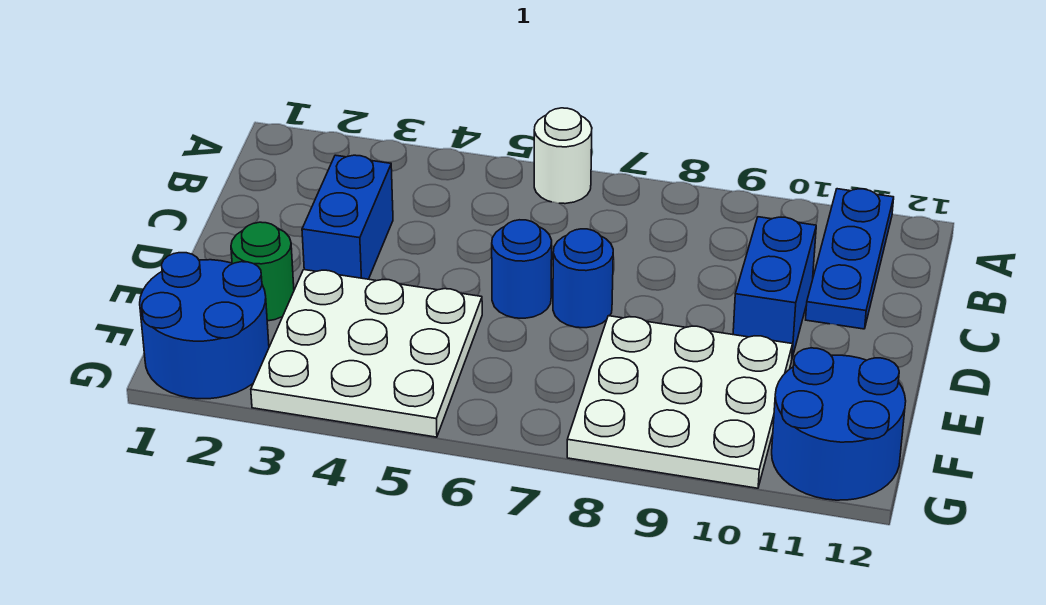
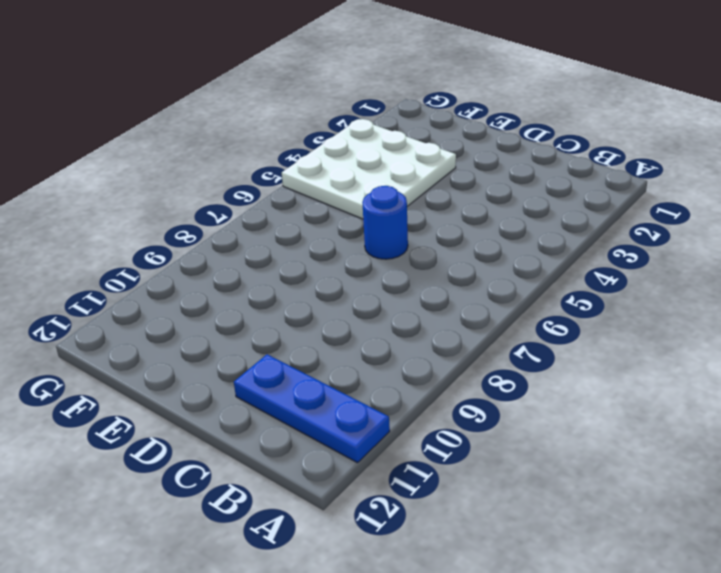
none -> white round brick A6 level 1
none -> blue brick C3:D3 level 1

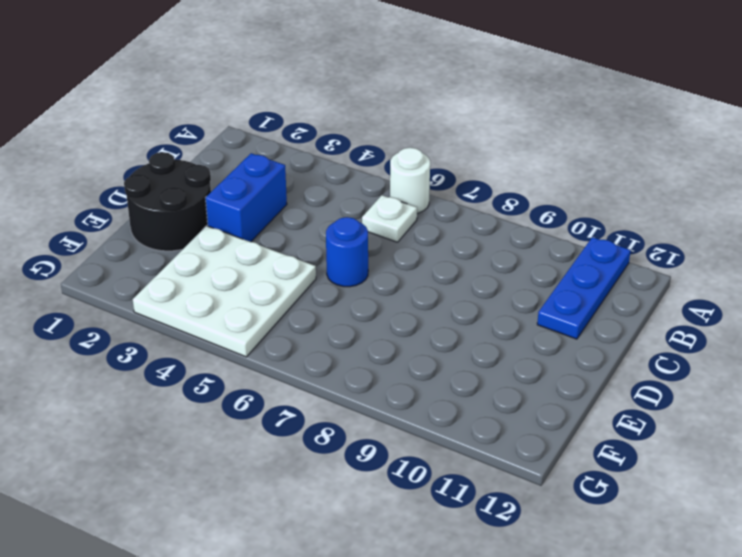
white plate B6 level 1 -> none
black round brick D1:E2 level 1 -> green round brick E2 level 1
none -> blue brick C10:D10 level 1
none -> blue round brick D7 level 1

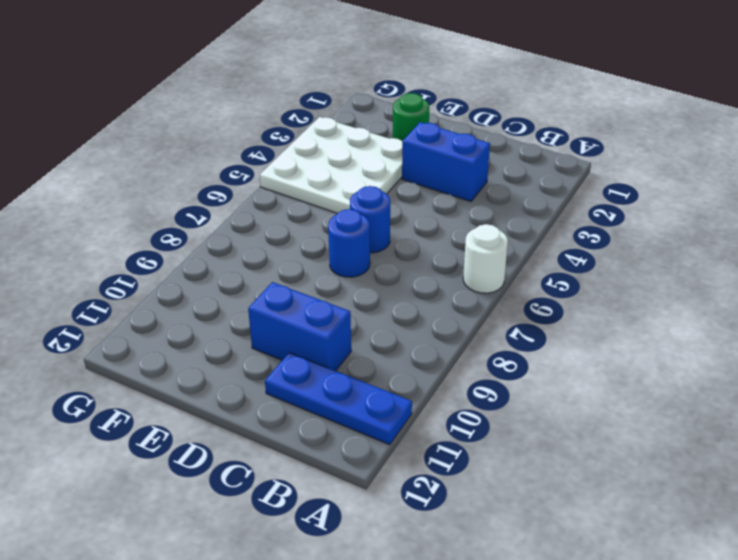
none -> white plate E8:G10 level 1
none -> blue round brick F1:G2 level 1

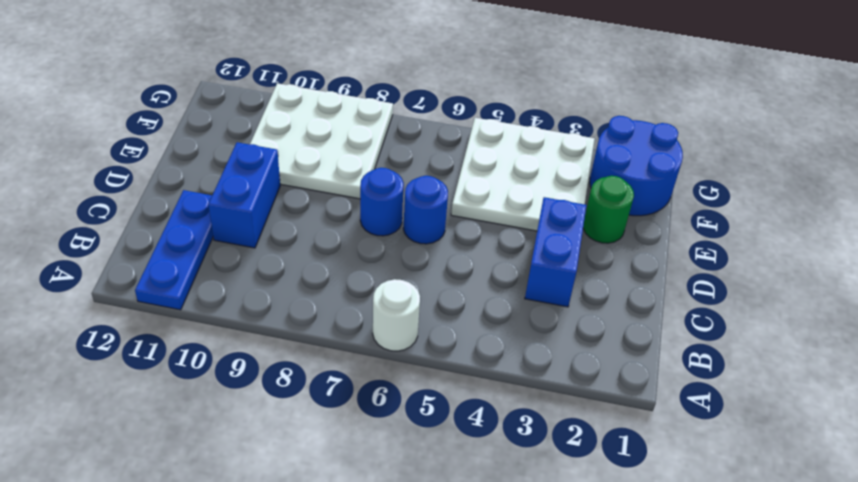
none -> blue round brick F11:G12 level 1

